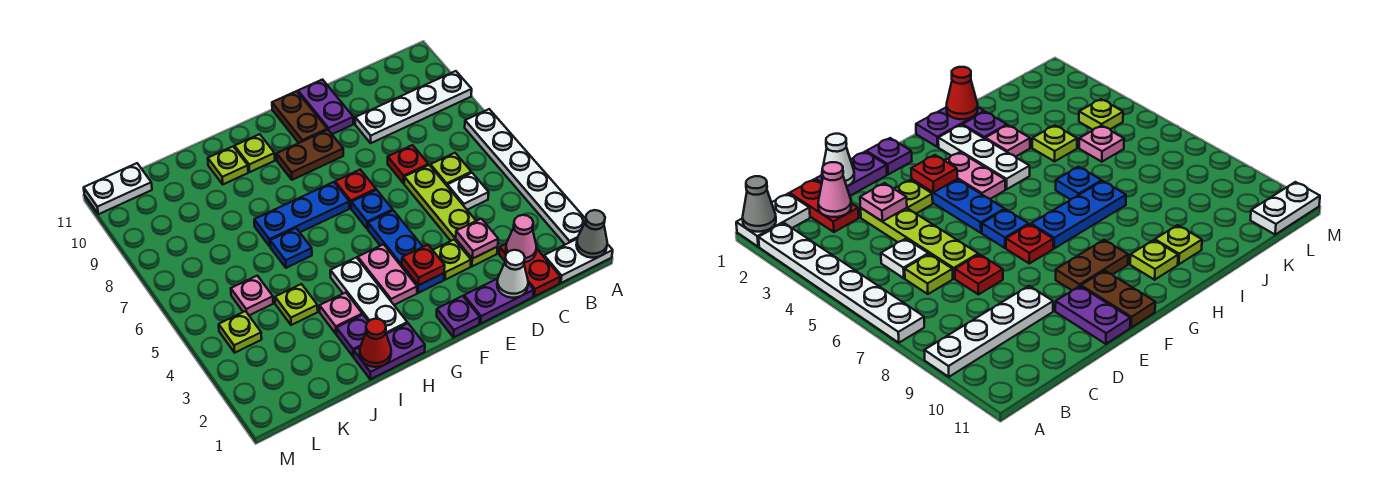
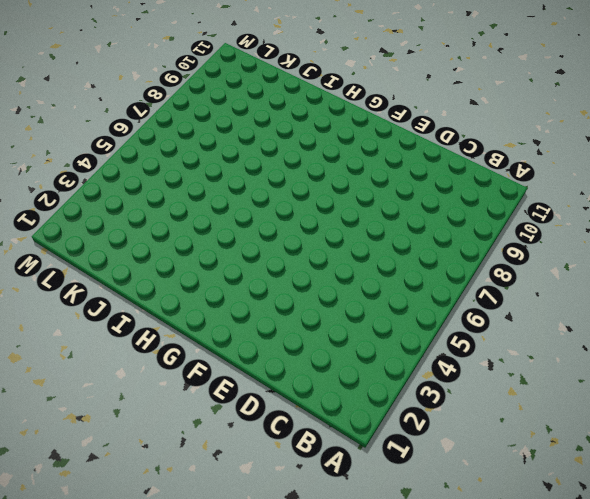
none -> white plate A1:B1 level 1
none -> white plate A2:A7 level 1
none -> white plate A9:D9 level 1
none -> red plate C1:C2 level 1

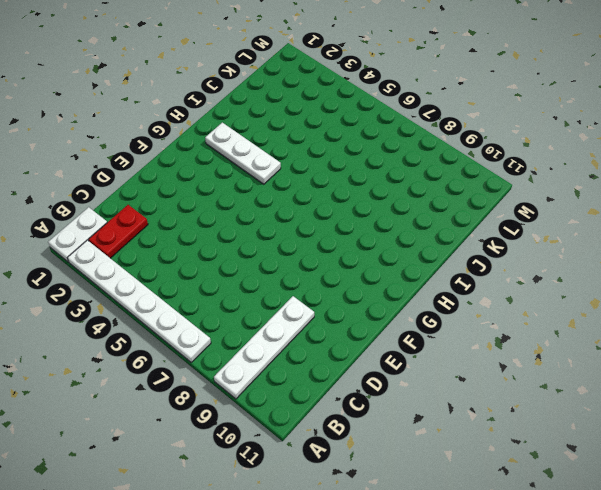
red plate B2:C2 level 1 -> red plate C1:C2 level 1
none -> white plate C5 level 1
none -> lime plate C6 level 1
none -> purple plate D1:E1 level 1
none -> lime plate D3:D6 level 1

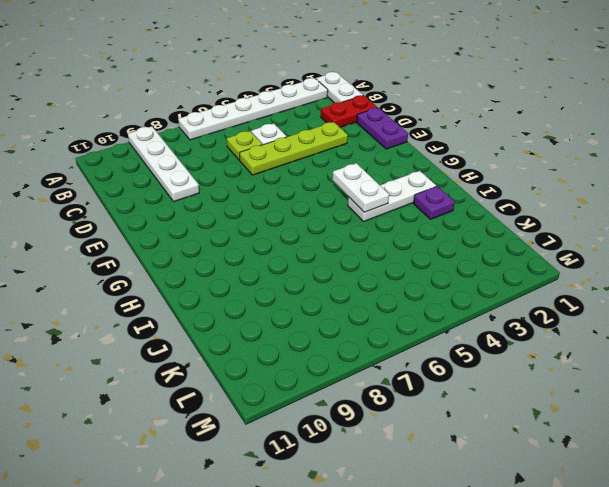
white plate G4:H4 level 2 -> white plate L11:M11 level 1
none -> red plate D7 level 1
none -> lime plate E3 level 1
none -> purple plate E10:E11 level 1
none -> purple plate F1 level 1

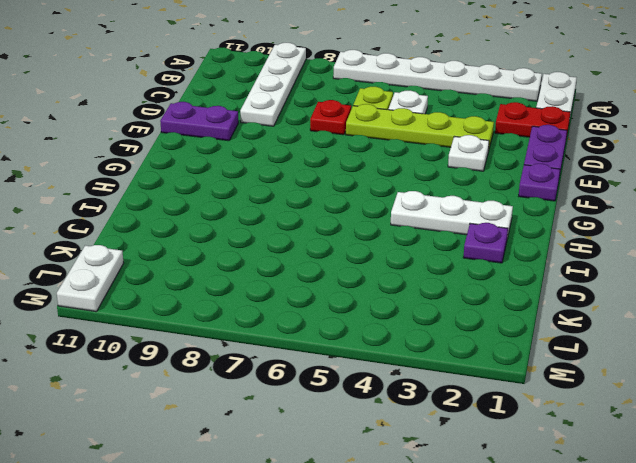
white plate E3 level 1 -> lime plate E3 level 1
none -> blue plate F3:F5 level 1
none -> blue plate F6 level 1
none -> red plate F7 level 1
none -> brown plate F9:G9 level 1

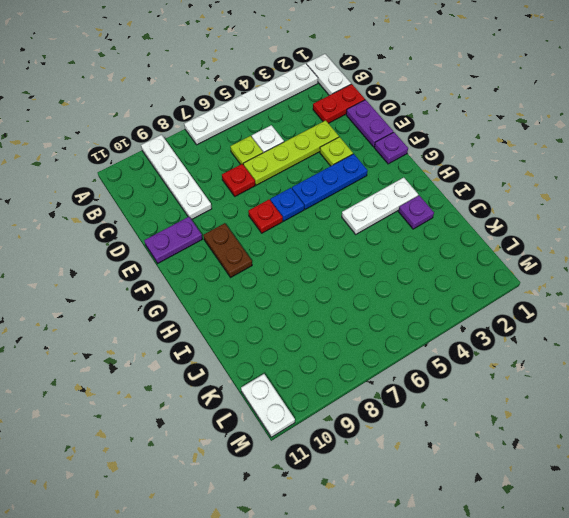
none -> brown plate F10:F11 level 1
none -> pink plate G3:G4 level 1
none -> blue plate G7:I7 level 1
none -> purple plate H1:I1 level 1

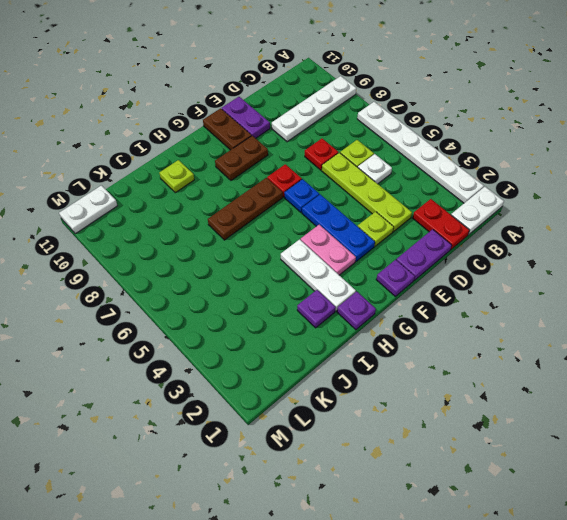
brown plate G7:I7 level 1 -> blue plate G7:I7 level 1
purple plate H1 level 1 -> purple plate H1:I1 level 1
none -> lime plate H10 level 1
none -> pink plate I3 level 1
none -> blue plate I6 level 1
none -> lime plate J4 level 1

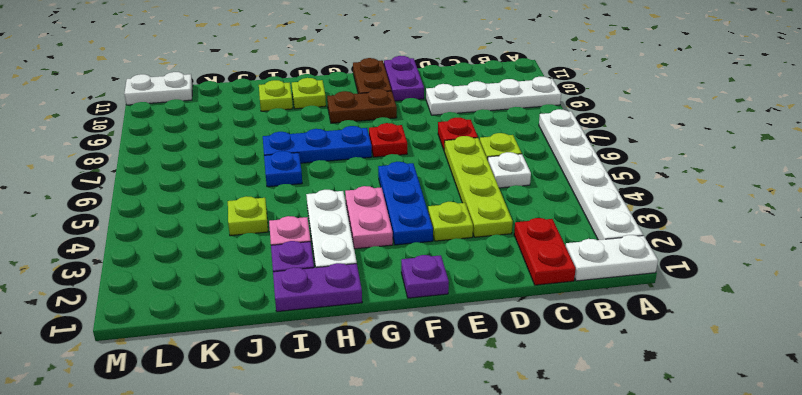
none -> purple plate D1:E1 level 1
none -> blue plate F6 level 1
none -> pink plate K5 level 1
none -> lime plate L4 level 1

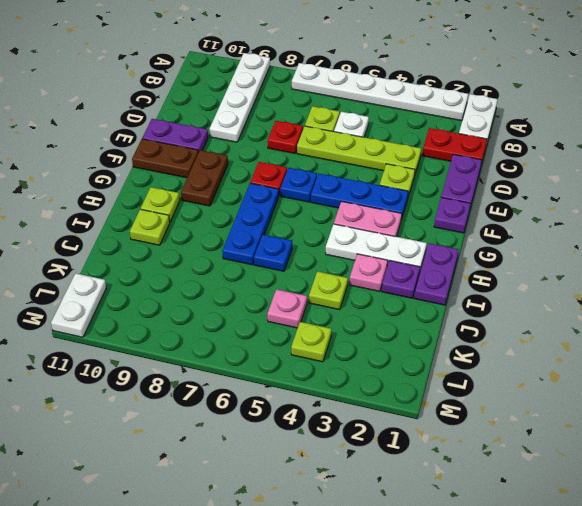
none -> grey cone A1 level 2
none -> pink cone C2 level 2
none -> white cone D1 level 2
none -> pink plate D3 level 2

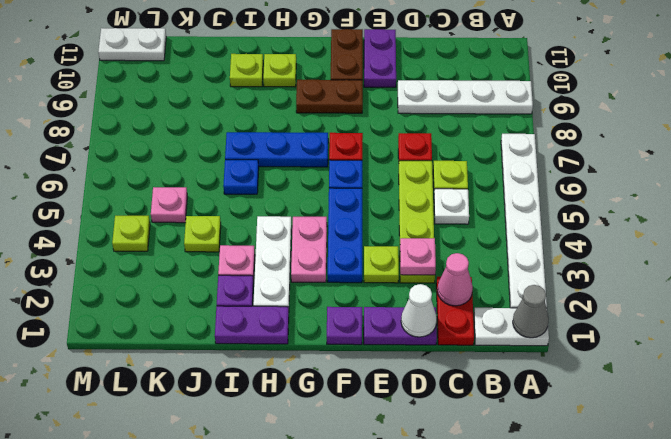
none -> red plate F3 level 2
none -> red cone I1 level 2

